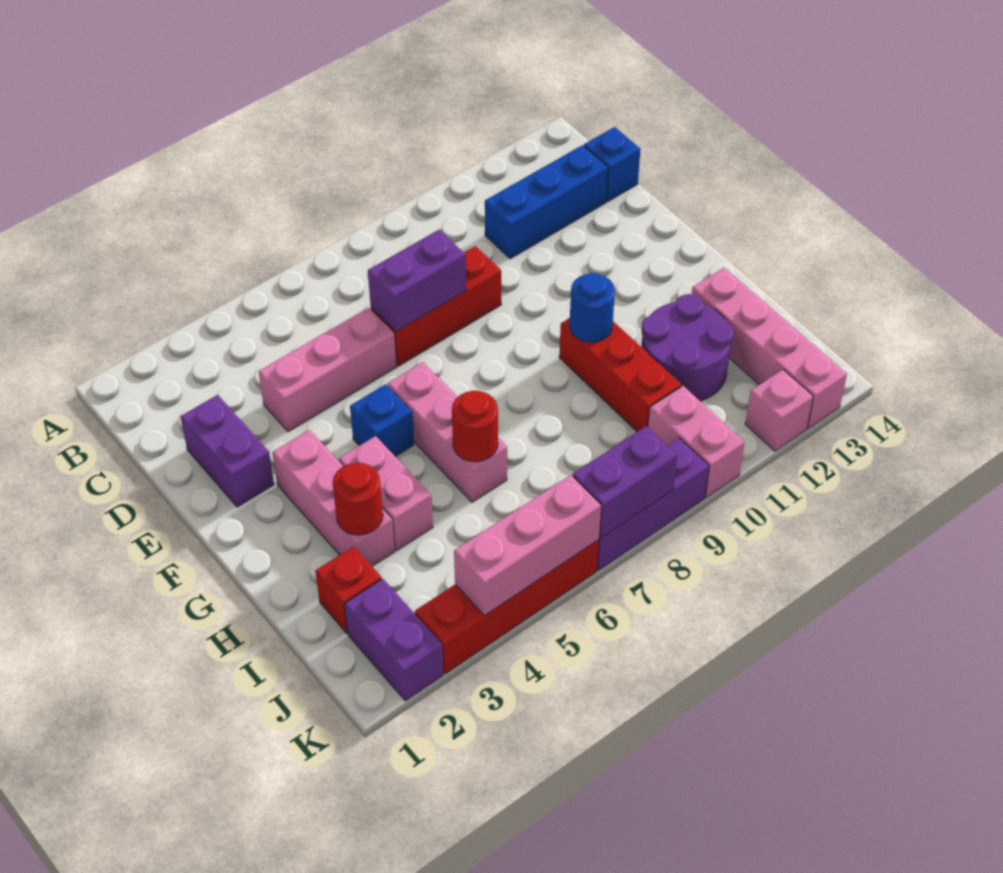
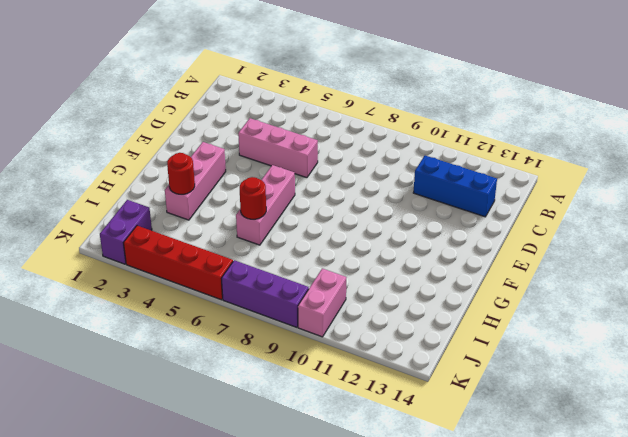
none -> blue brick C14 level 1
none -> purple brick D2:E2 level 1
none -> red brick D7:D9 level 1

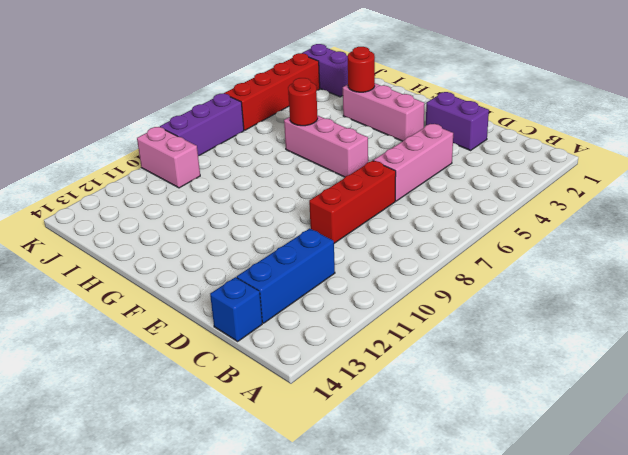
none -> blue brick F5 level 1
none -> pink brick G4:H4 level 1
none -> red brick G10:I10 level 1

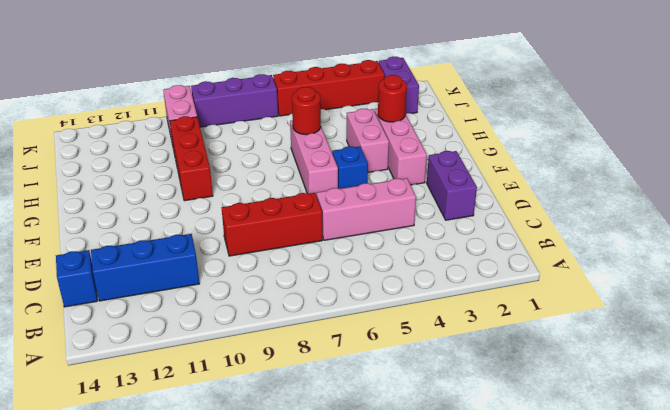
none -> purple round brick H11:I12 level 1
none -> pink brick H13:K13 level 1
none -> red brick I2 level 1

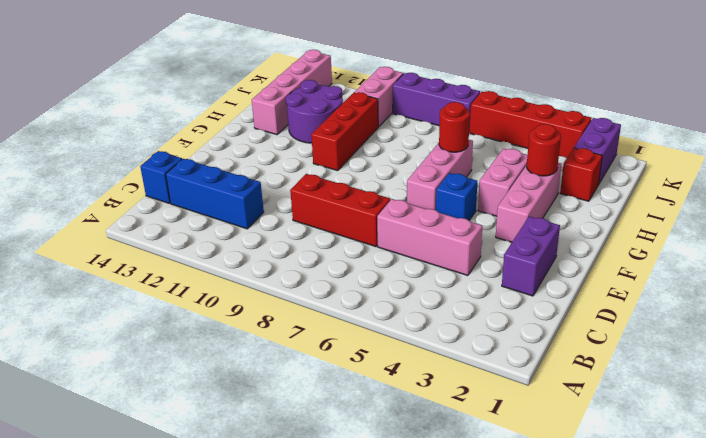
none -> pink brick K12 level 1
none -> purple brick D7:D8 level 2
none -> blue round brick G10 level 2

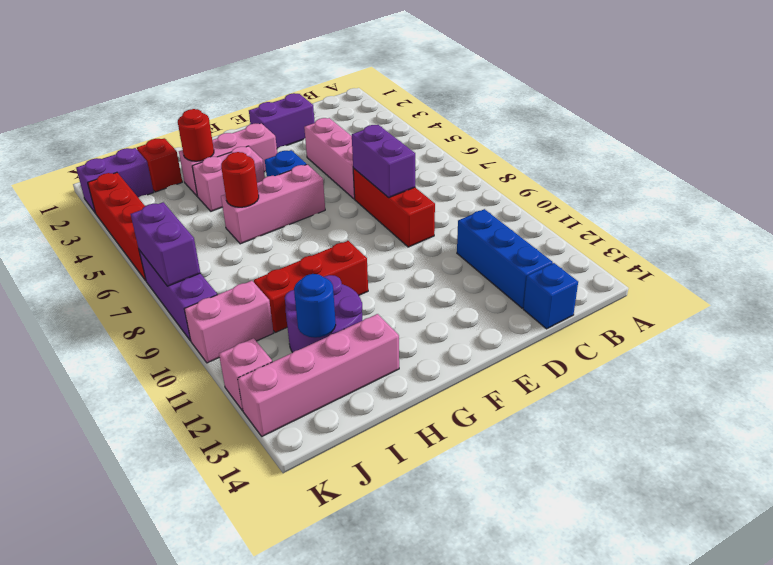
blue round brick I12 level 2 -> blue round brick G10 level 2
none -> pink brick K4:K6 level 2

